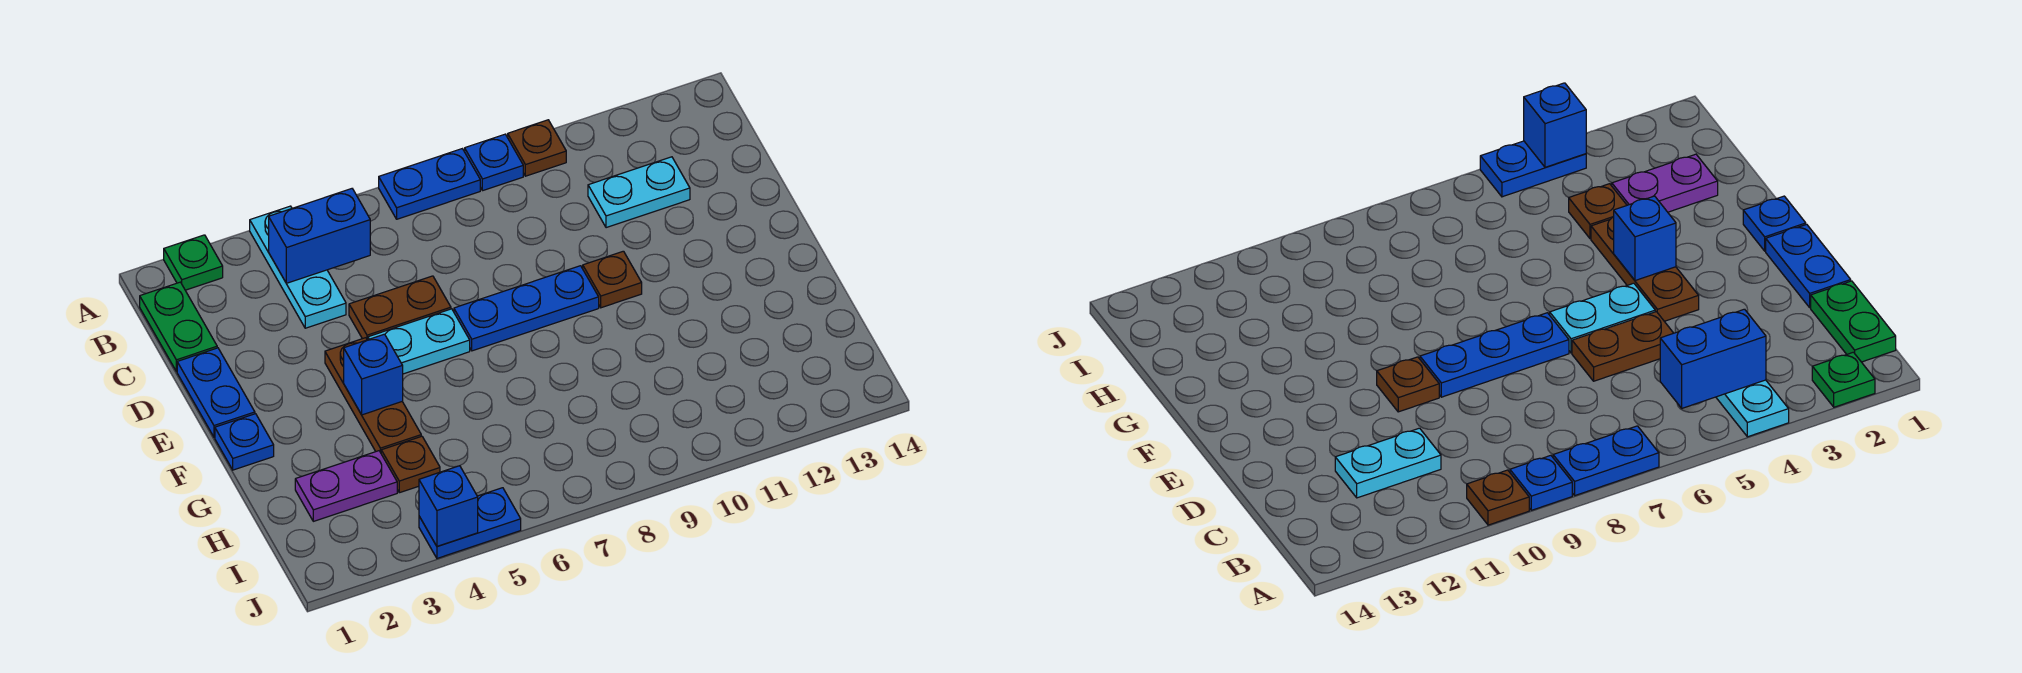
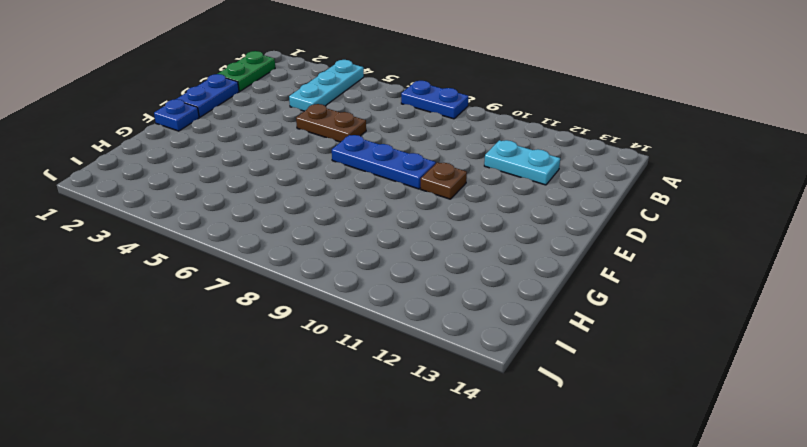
none -> green plate A2 level 1
none -> blue plate A9 level 1
none -> brown plate A10 level 1

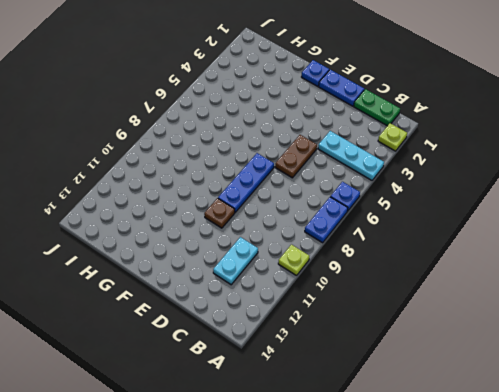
lime plate A2 level 1 -> green plate A2 level 1
blue plate A6 level 1 -> blue plate A9 level 1
lime plate A10 level 1 -> brown plate A10 level 1
none -> brown plate E4:G4 level 1
none -> cyan plate E5:E6 level 1
none -> purple plate H2:H3 level 1

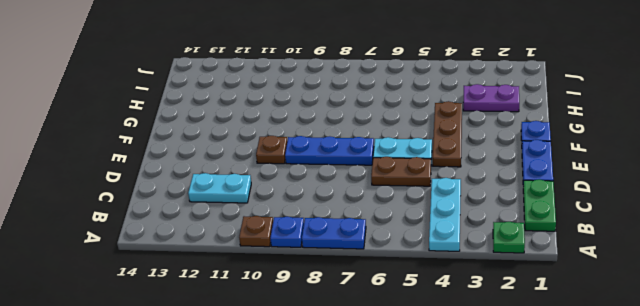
none -> brown plate H4 level 1
none -> blue plate J4:J5 level 1
none -> blue brick B4:B5 level 2

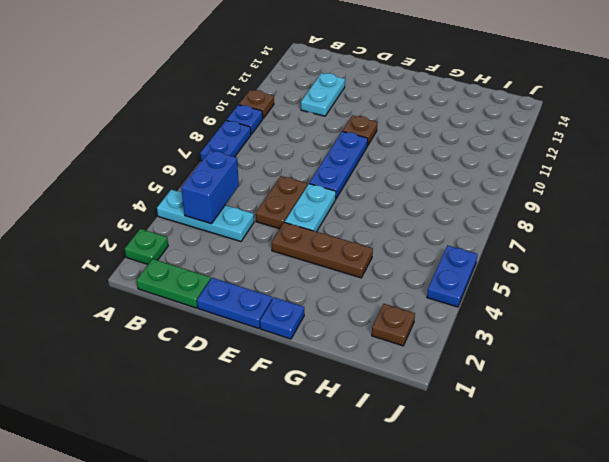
brown plate I2 level 1 -> brown plate H4 level 1
none -> purple plate H2:H3 level 1
none -> blue brick F4 level 2
none -> blue brick J4 level 2

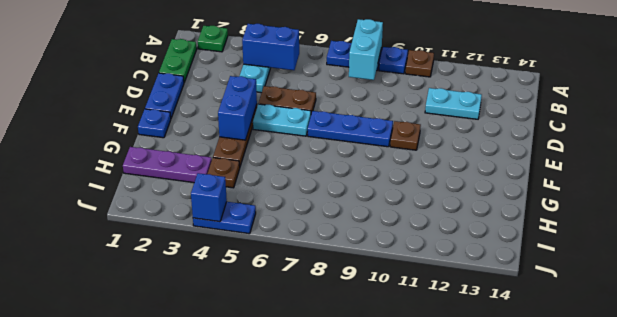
cyan brick A8:B8 level 2 -> none
blue brick E4:F4 level 2 -> blue brick F4 level 2
purple plate H1:H3 level 1 -> purple plate H2:H3 level 1

